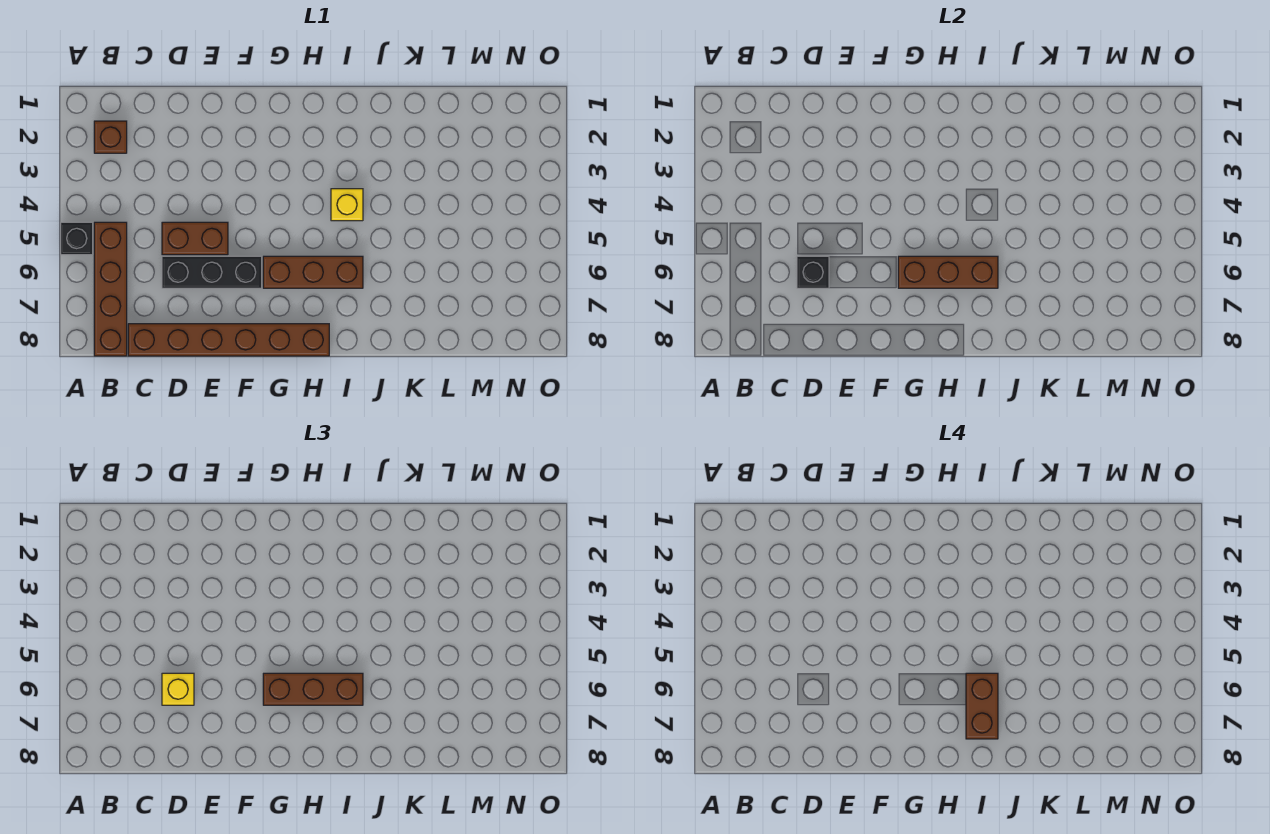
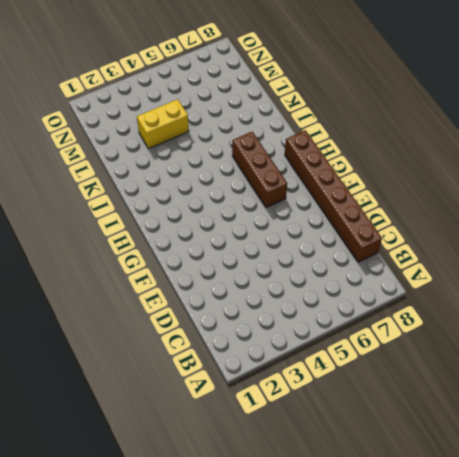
yellow brick L3:L4 level 1 -> none
none -> black brick A5 level 1
none -> brown brick B2 level 1
none -> brown brick B5:B8 level 1

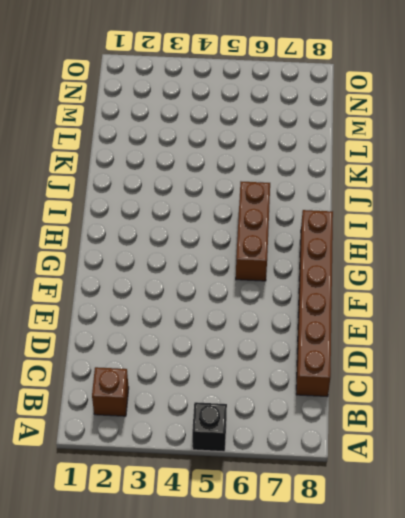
none -> brown brick B5:B8 level 1
none -> brown brick D5:E5 level 1
none -> black brick D6:F6 level 1

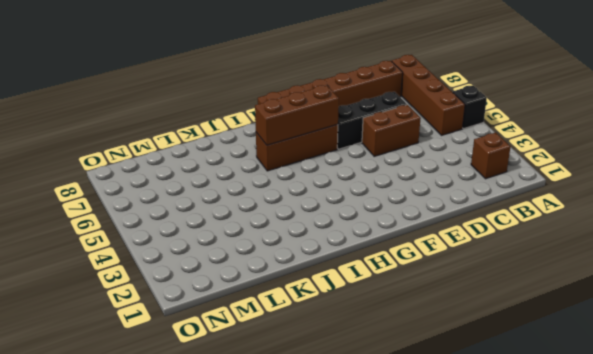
none -> yellow brick I4 level 1
none -> black brick D6 level 2
none -> yellow brick D6 level 3

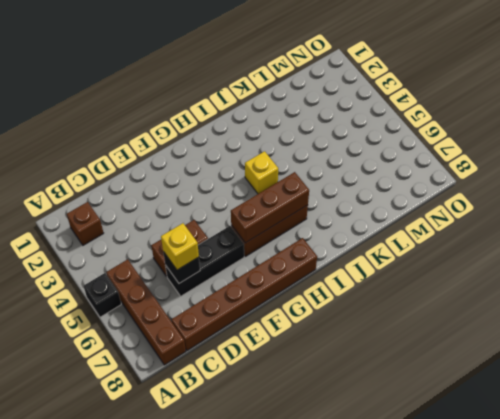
none -> brown brick G6:I6 level 3
none -> brown brick I6:I7 level 4

